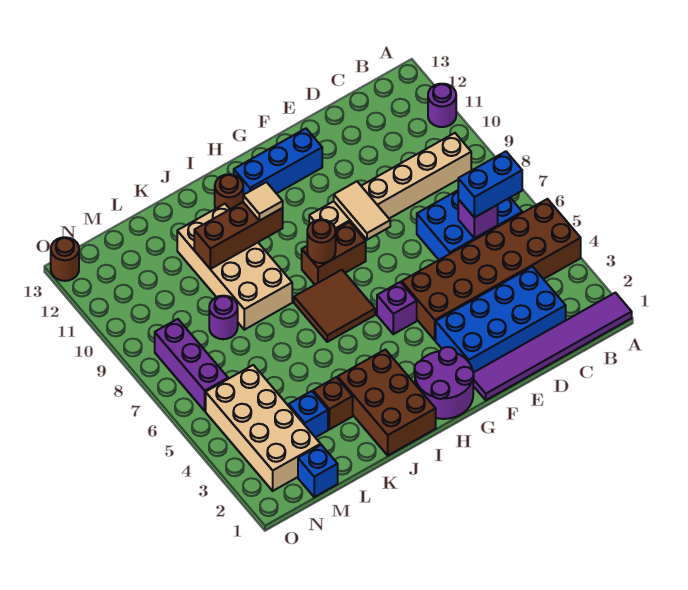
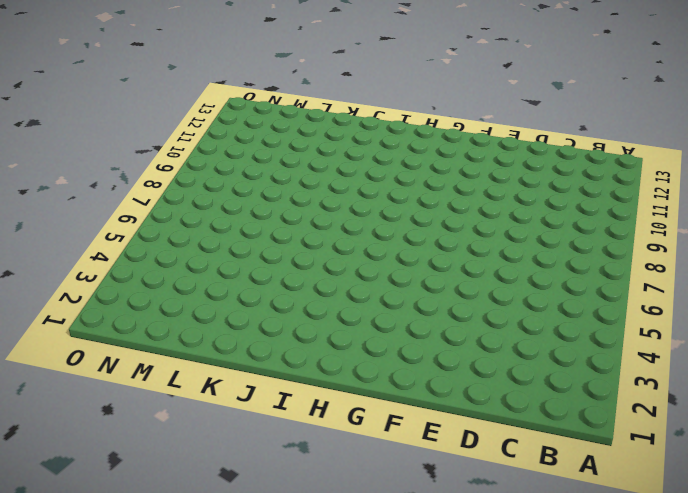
none -> purple tile A1:F1 level 1
none -> brown brick A4:F5 level 1
none -> purple round brick A11 level 1

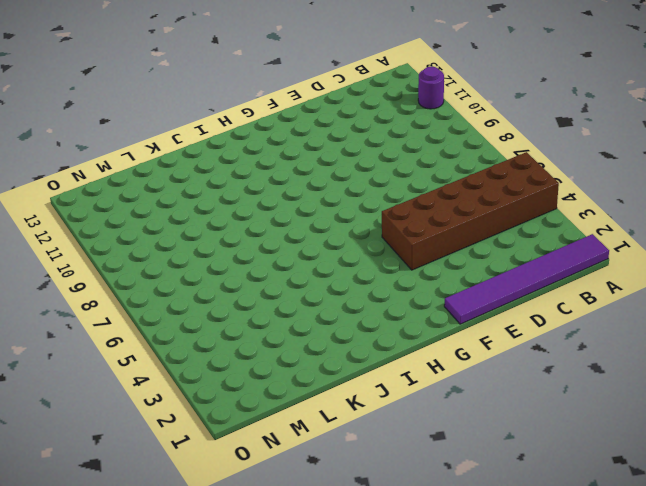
none -> blue brick B6:D7 level 1
none -> tan brick B9:G9 level 1
none -> blue brick C2:F3 level 1

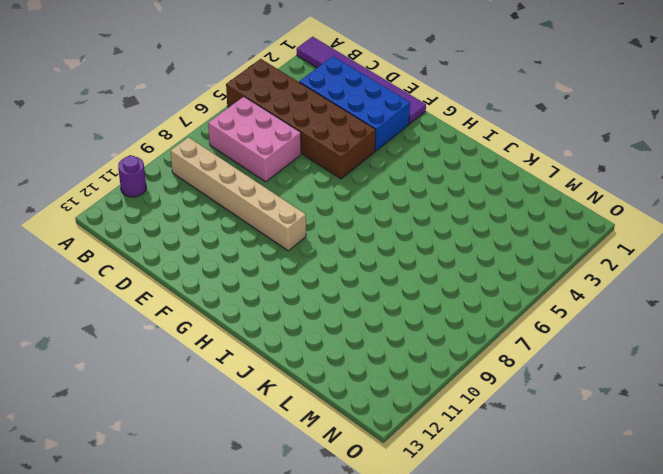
pink brick B6:D7 level 1 -> blue brick B6:D7 level 1
none -> blue brick F12:H12 level 1
none -> purple round brick G1:H2 level 1
none -> purple brick G5 level 1

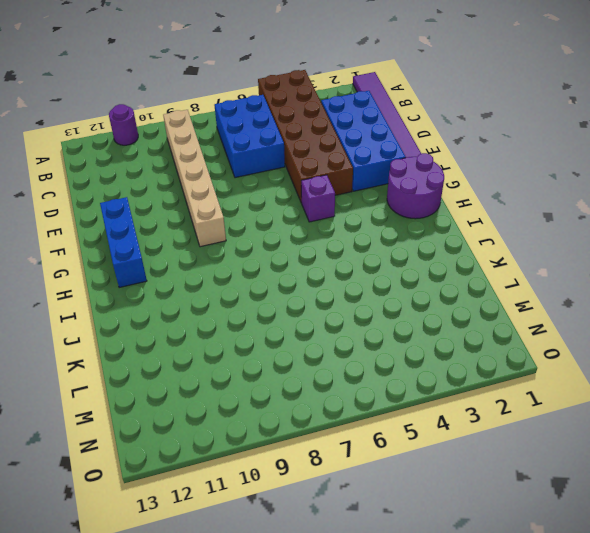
none -> brown brick G8:H8 level 1
none -> brown tile H6:I7 level 1
none -> brown brick I1:J3 level 1

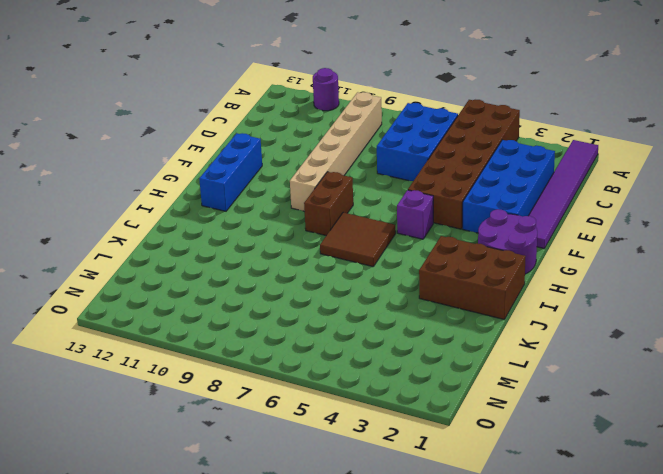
none -> brown round brick I12 level 1
none -> tan brick J8:K11 level 1
none -> brown brick K3 level 1

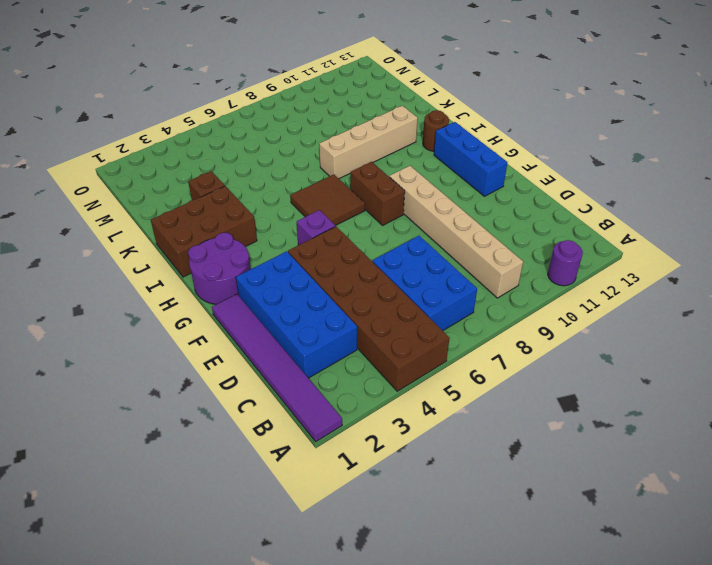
tan brick J8:J11 level 1 -> tan brick J8:K11 level 1
none -> blue brick L3 level 1
none -> purple round brick L8 level 1
none -> blue brick M1 level 1

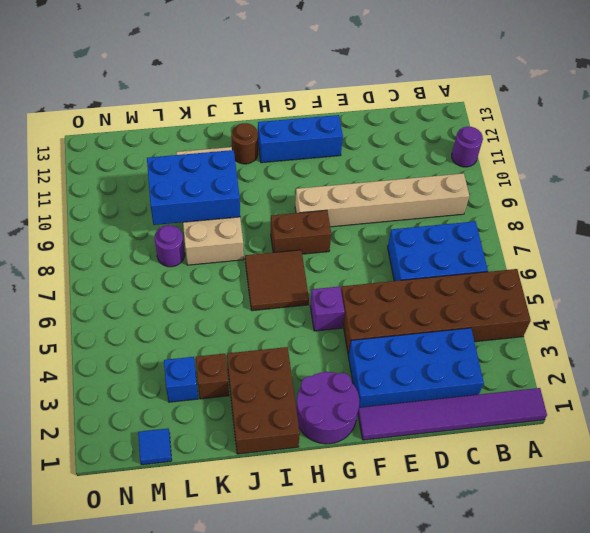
blue brick J9:L10 level 2 -> brown brick I10:K10 level 2
blue tile M1 level 1 -> blue brick M1 level 1
none -> tan brick M2:N5 level 1
none -> purple brick N6:N8 level 1
none -> brown round brick O13 level 1

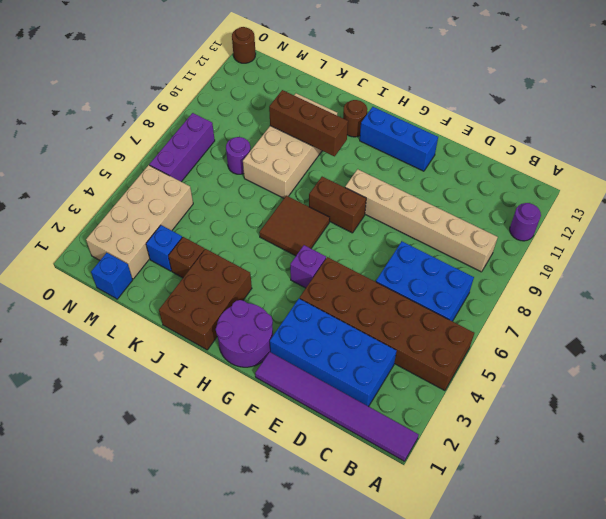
none -> purple brick C6 level 2
none -> tan tile F8:F9 level 2
none -> brown round brick H8 level 2

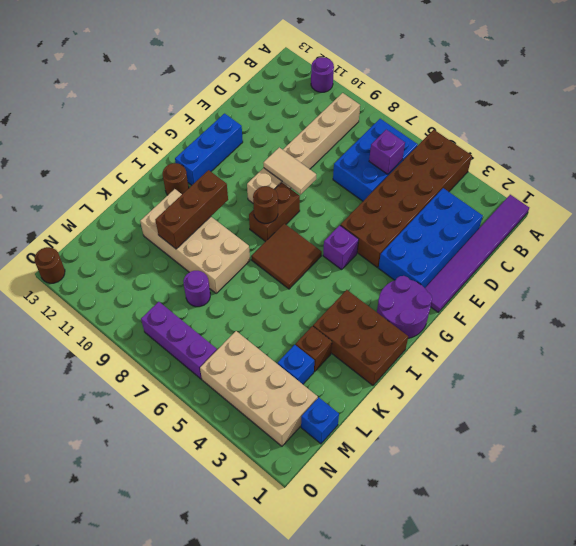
none -> blue brick B6:C6 level 3
none -> tan tile I10 level 3

